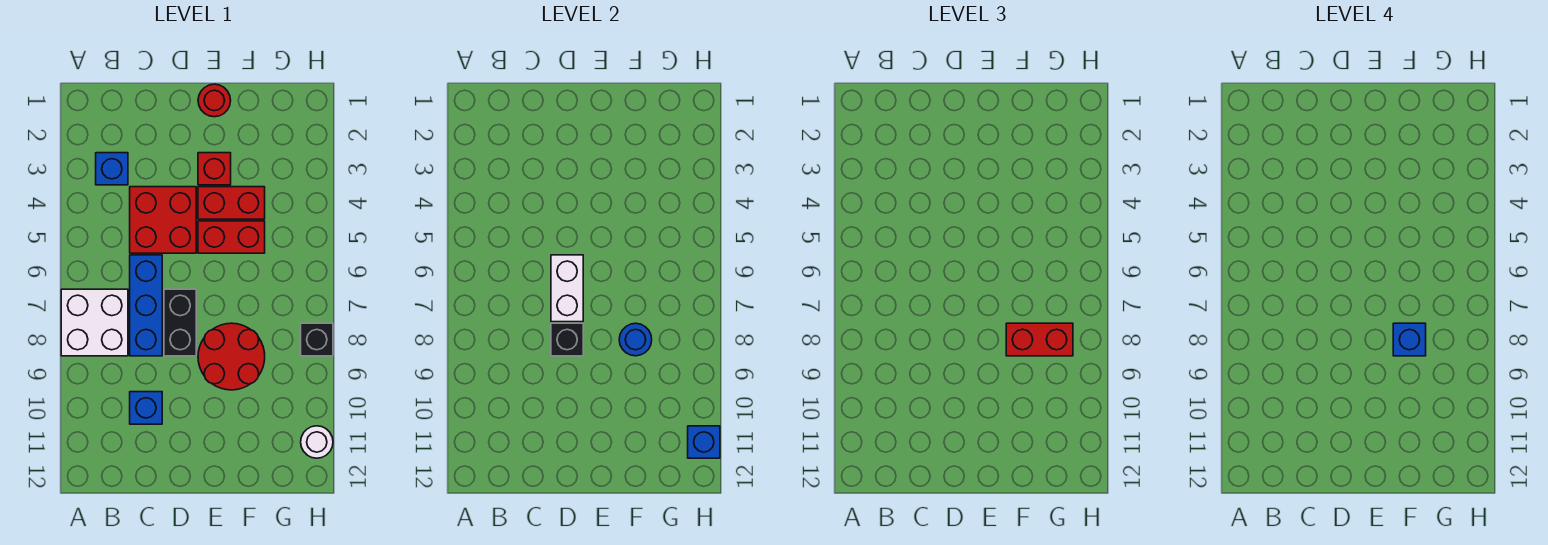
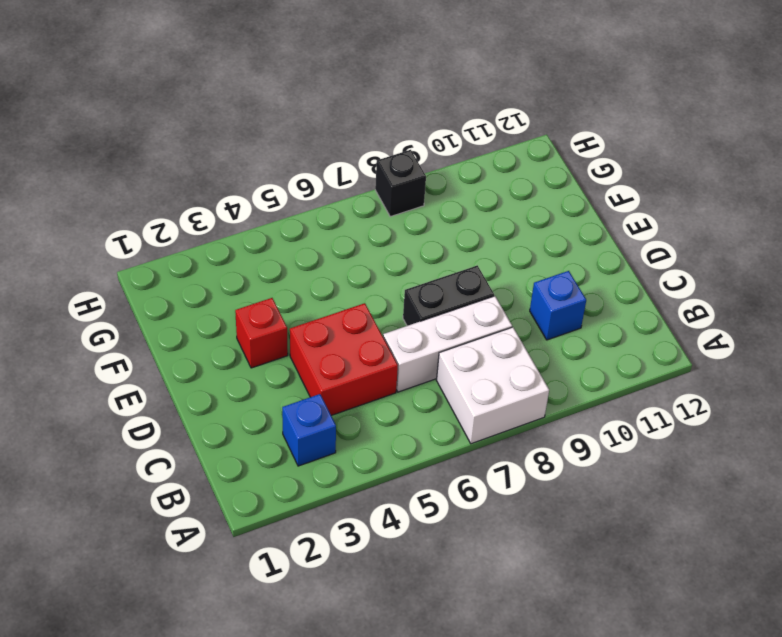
white brick C6:C8 level 1 -> blue brick C6:C8 level 1
none -> red round brick E1 level 1
none -> red brick E4:F4 level 1
none -> red brick E5:F5 level 1

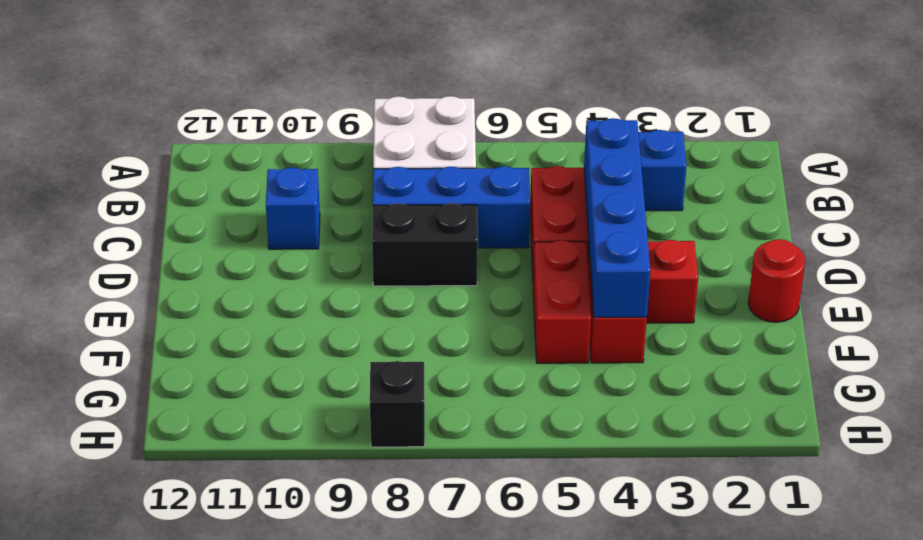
blue brick C4:F4 level 2 -> none
none -> red round brick E8:F9 level 1
none -> white round brick H11 level 1
none -> white brick D6:D7 level 2

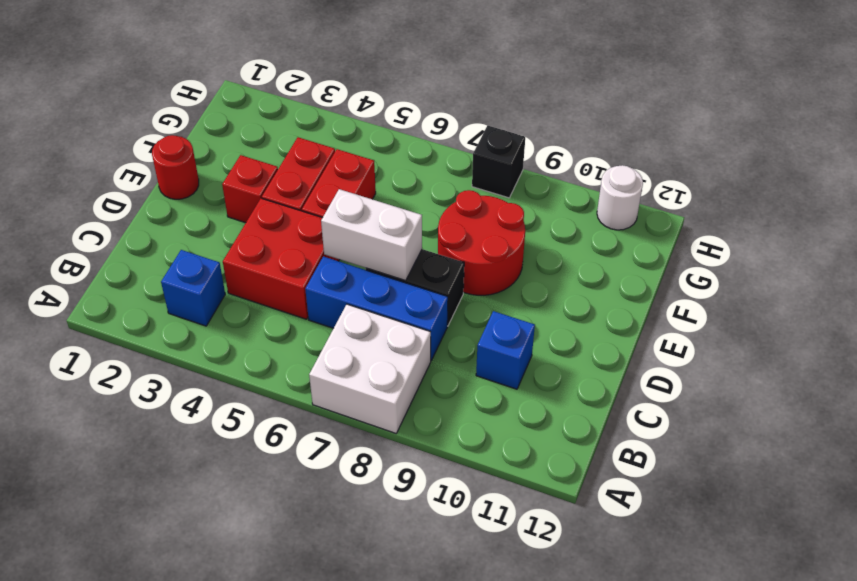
none -> black brick D8 level 2
none -> blue round brick F8 level 2
none -> blue brick H11 level 2

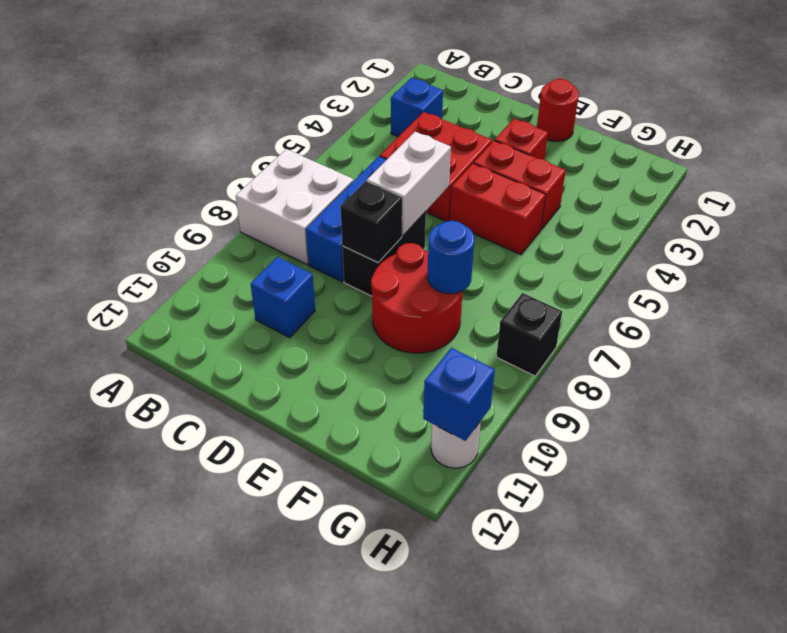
none -> red brick F8:G8 level 3
none -> blue brick F8 level 4

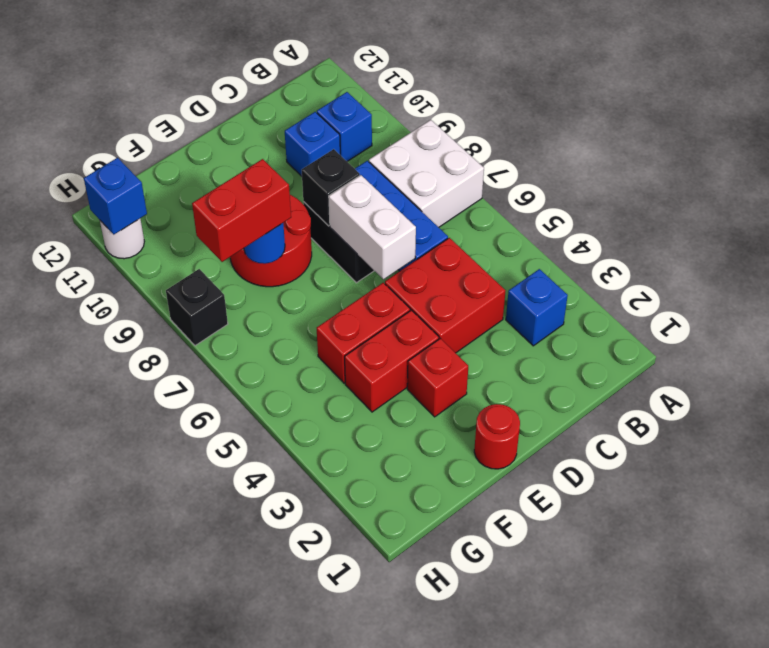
blue brick B10 level 1 -> blue brick F8 level 4

